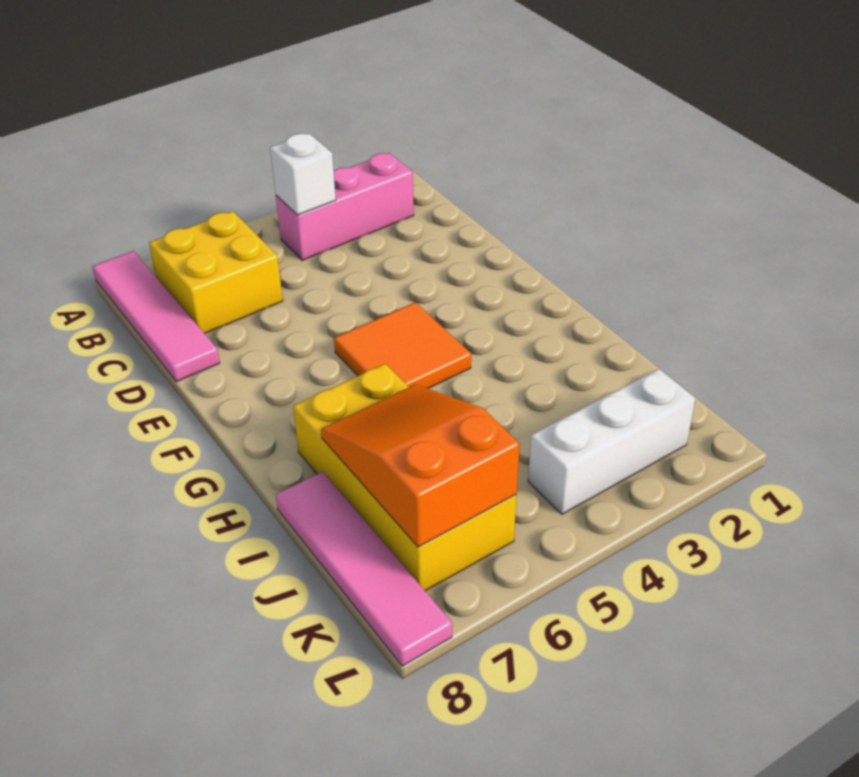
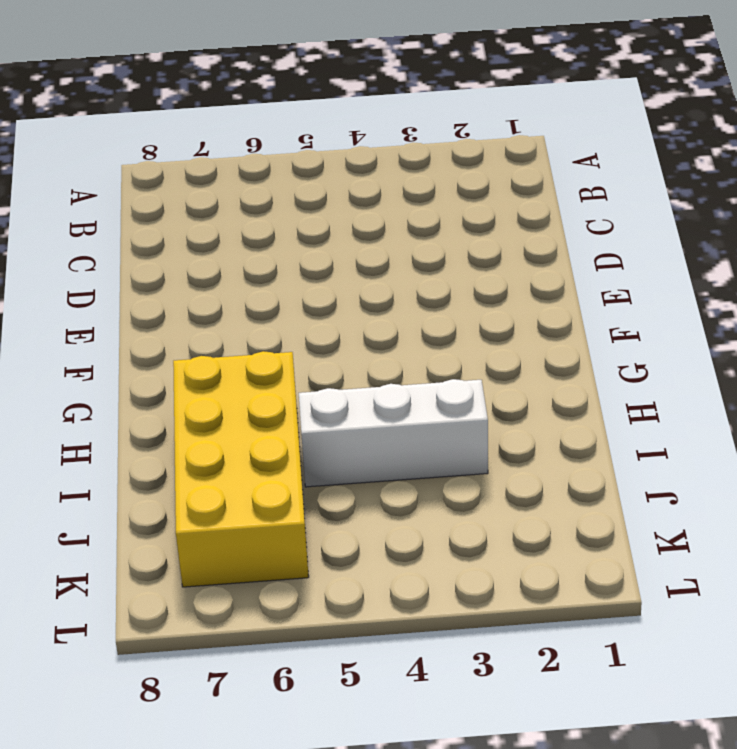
white brick I3:I5 level 1 -> white brick K2:K4 level 1
none -> pink tile A8:D8 level 1
none -> pink brick B2:B4 level 1

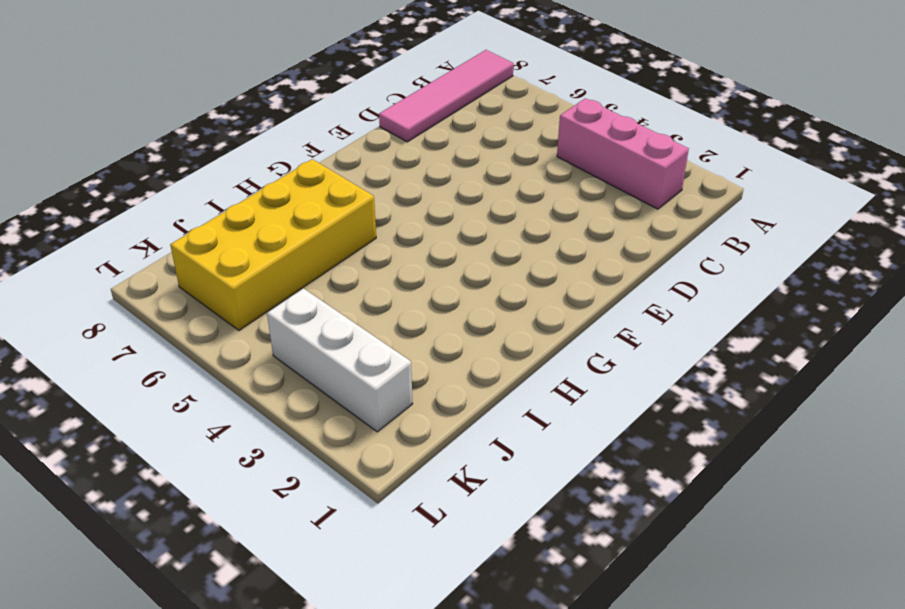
none -> yellow brick B6:C7 level 1
none -> orange tile F4:G5 level 1

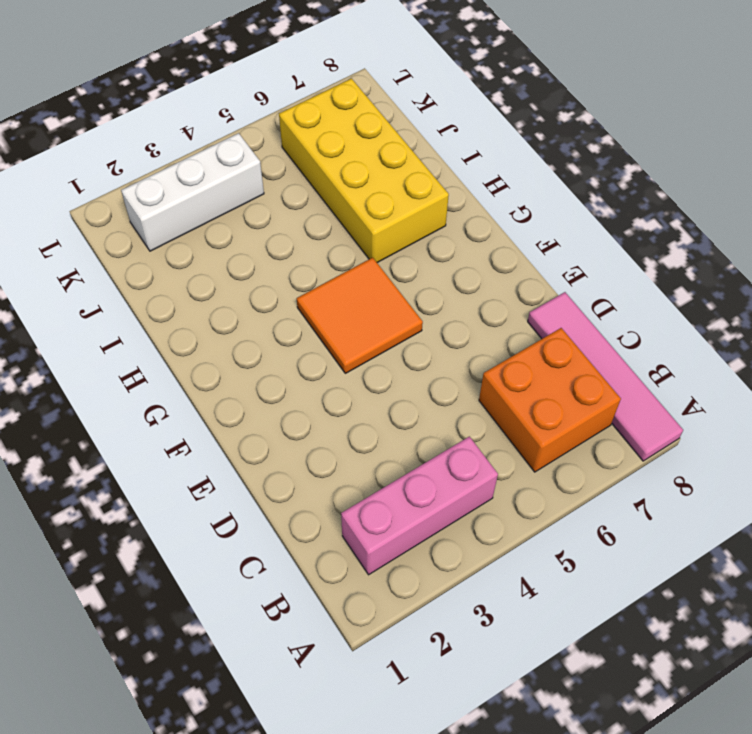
orange brick B6:C7 level 1 -> yellow brick B6:C7 level 1
none -> pink tile I8:L8 level 1
none -> white brick B4 level 2

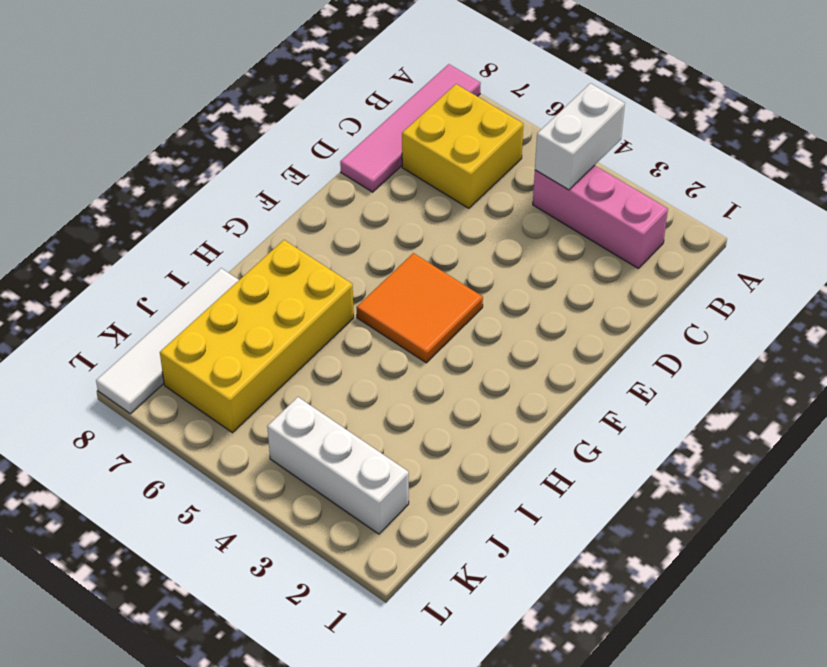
white brick A4:B4 level 2 -> white brick B4 level 2
white tile I8:L8 level 1 -> pink tile I8:L8 level 1
none -> orange slope I6:K7 level 2 top K

